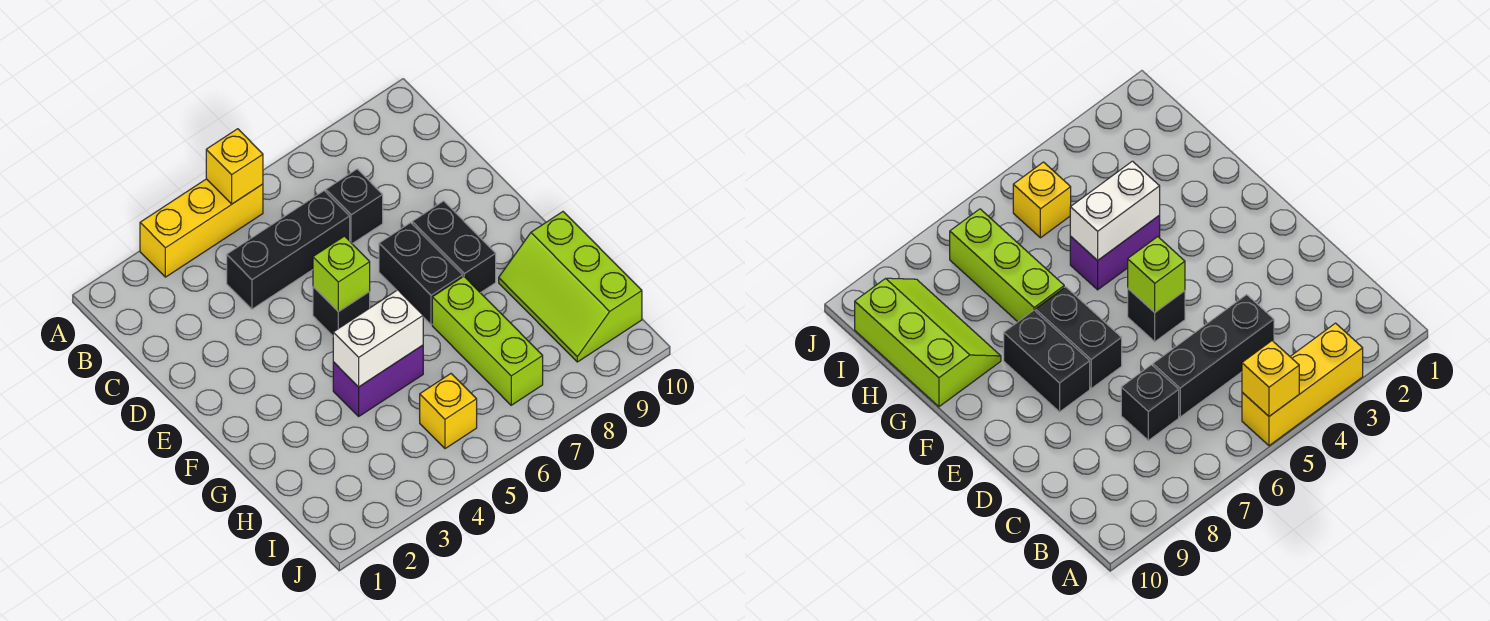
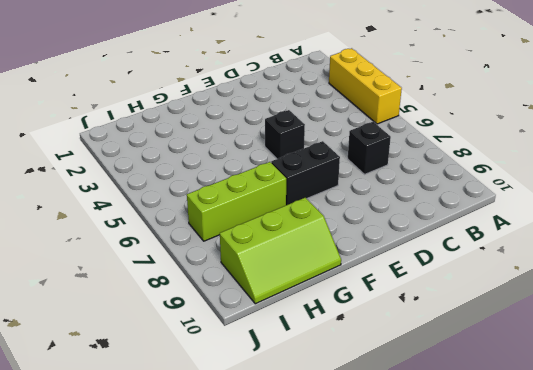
lime slope G9:I10 level 1 top 9 -> lime slope G9:I10 level 1 top 10
none -> black brick C4:C6 level 1
none -> black brick E8:F8 level 1
none -> purple brick G4:G5 level 1

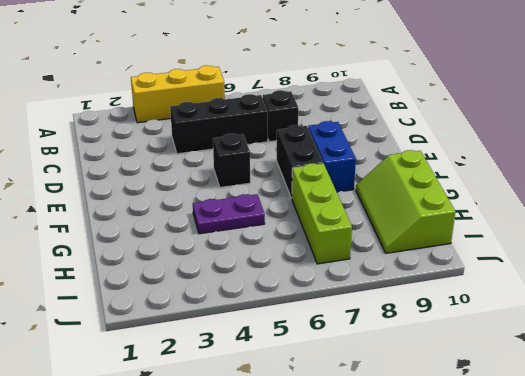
blue brick E8:F8 level 1 -> black brick E8:F8 level 1
purple plate G4:G5 level 1 -> purple brick G4:G5 level 1
none -> yellow brick I5 level 1
none -> yellow brick A5 level 2
none -> lime brick E5 level 2

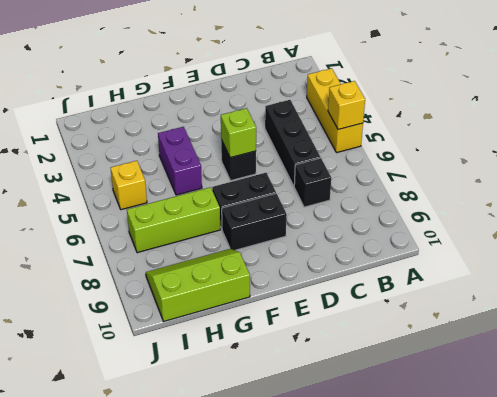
none -> white brick G4:G5 level 2

